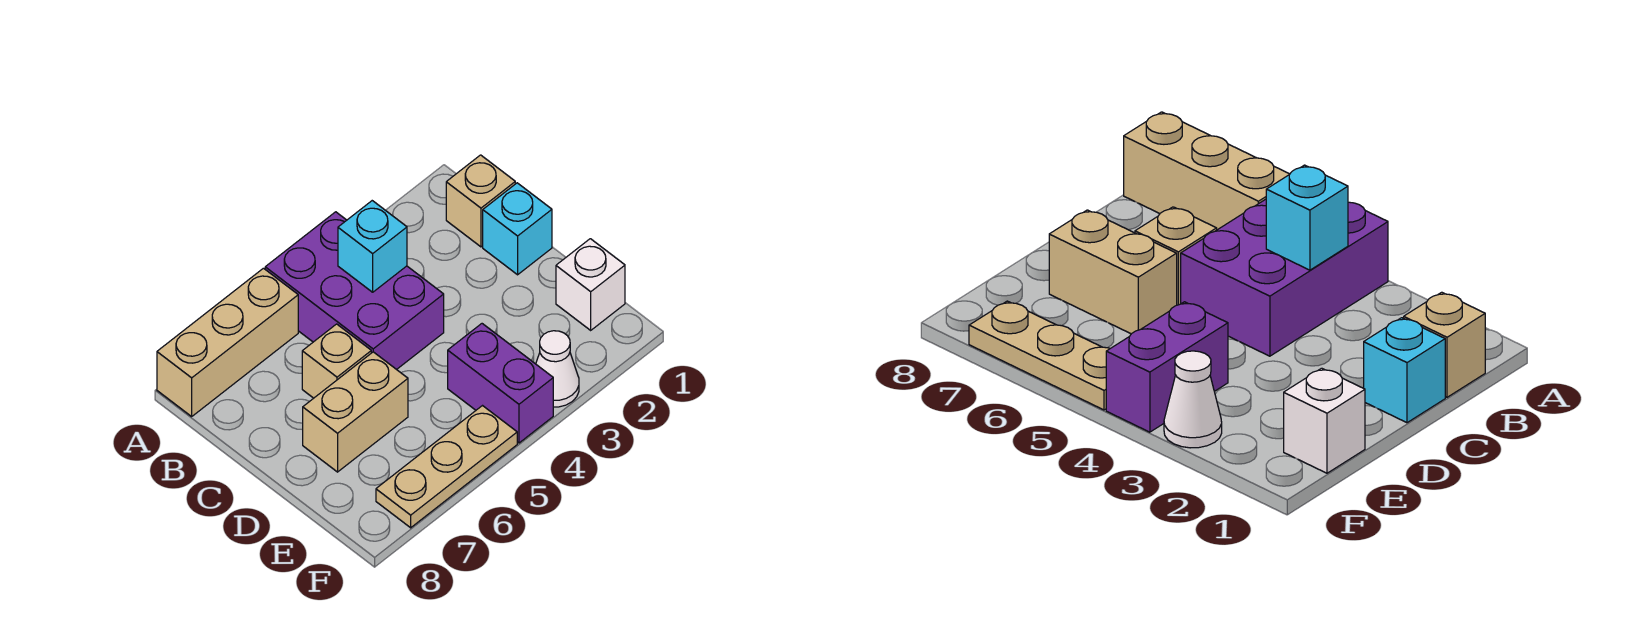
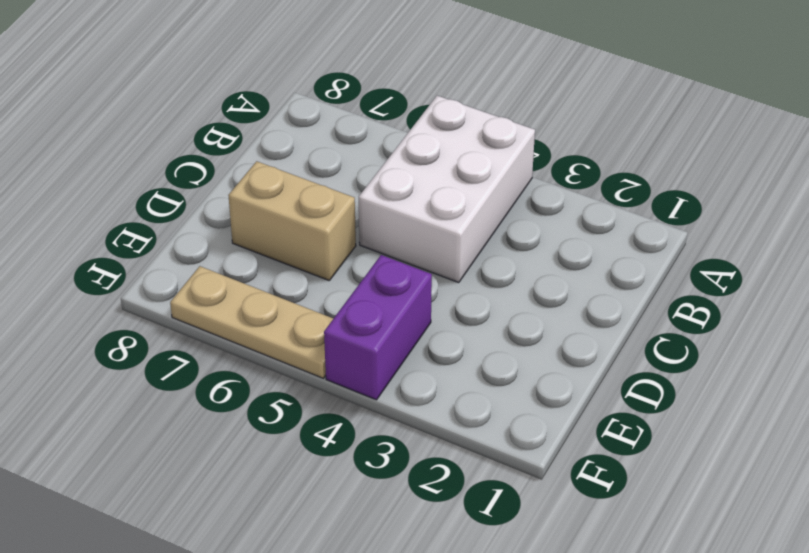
white brick A4:C5 level 1 -> purple brick A4:C5 level 1
none -> tan brick A6:A8 level 1
none -> tan brick B1 level 1

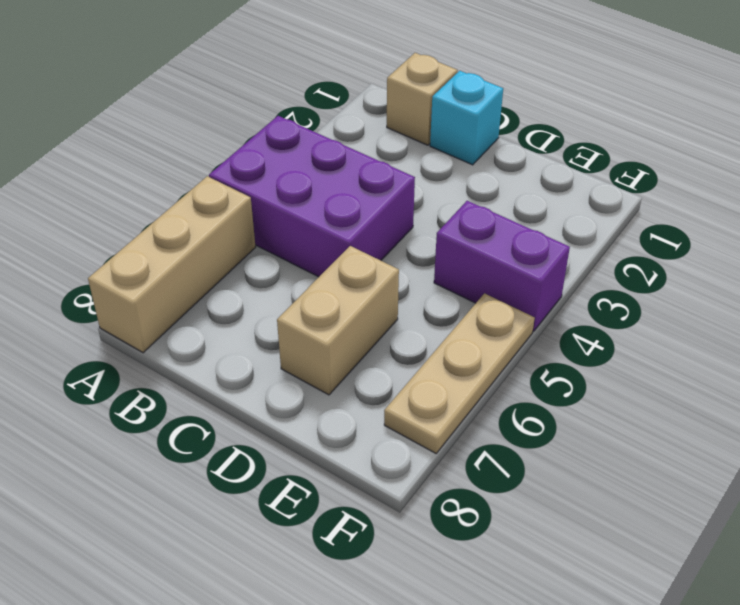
none -> tan brick C6 level 1
none -> white brick E1 level 1

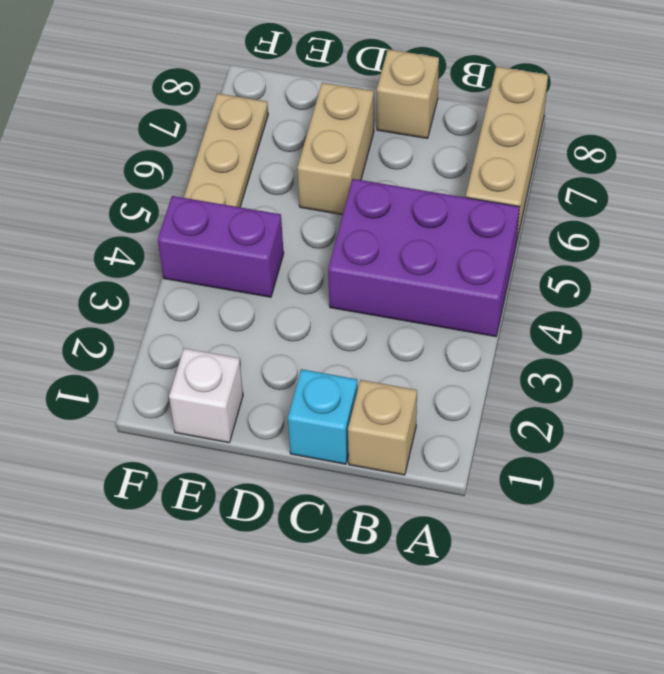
tan brick C8 level 1 -> tan brick C6 level 1
none -> white cone F3 level 1
none -> cyan brick B4 level 2

